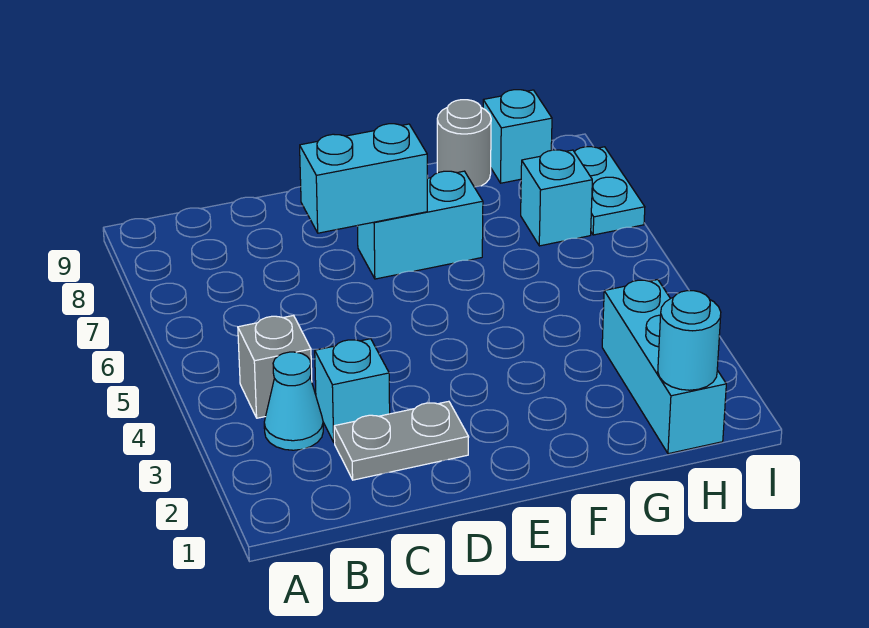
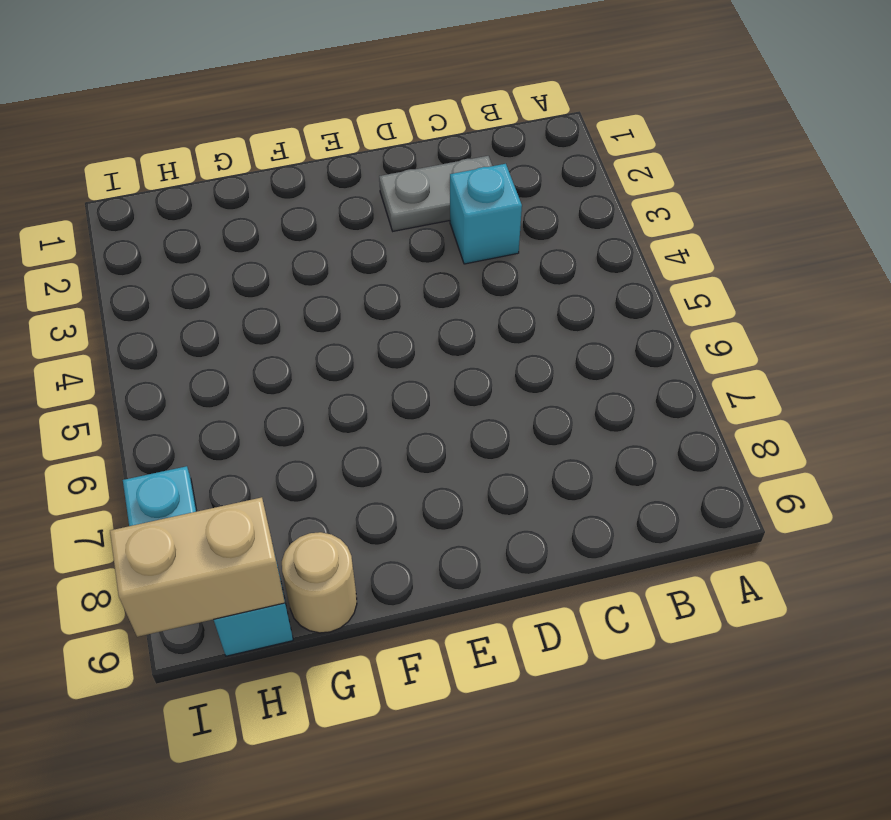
tan round brick G9 level 1 -> grey round brick G9 level 1
tan brick H9:I9 level 2 -> none
none -> cyan cone B3 level 1
none -> grey brick B4 level 1
none -> cyan brick E7:F7 level 1

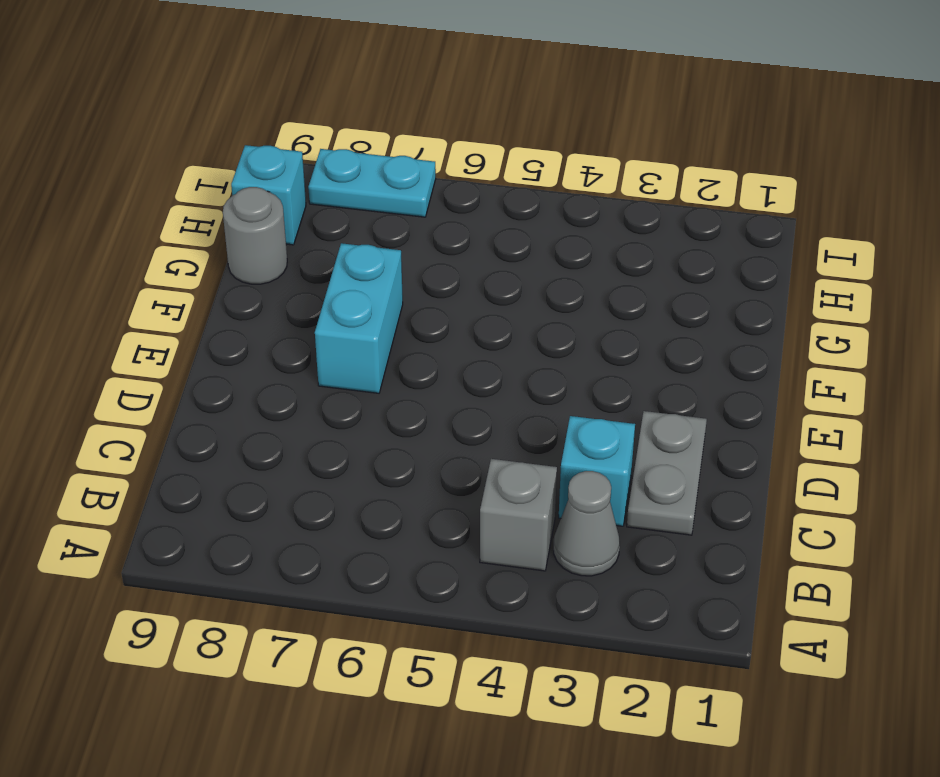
grey cone B3 level 1 -> cyan cone B3 level 1
none -> cyan brick H1:H3 level 1
none -> cyan brick H7 level 1
none -> cyan brick D7:E7 level 2

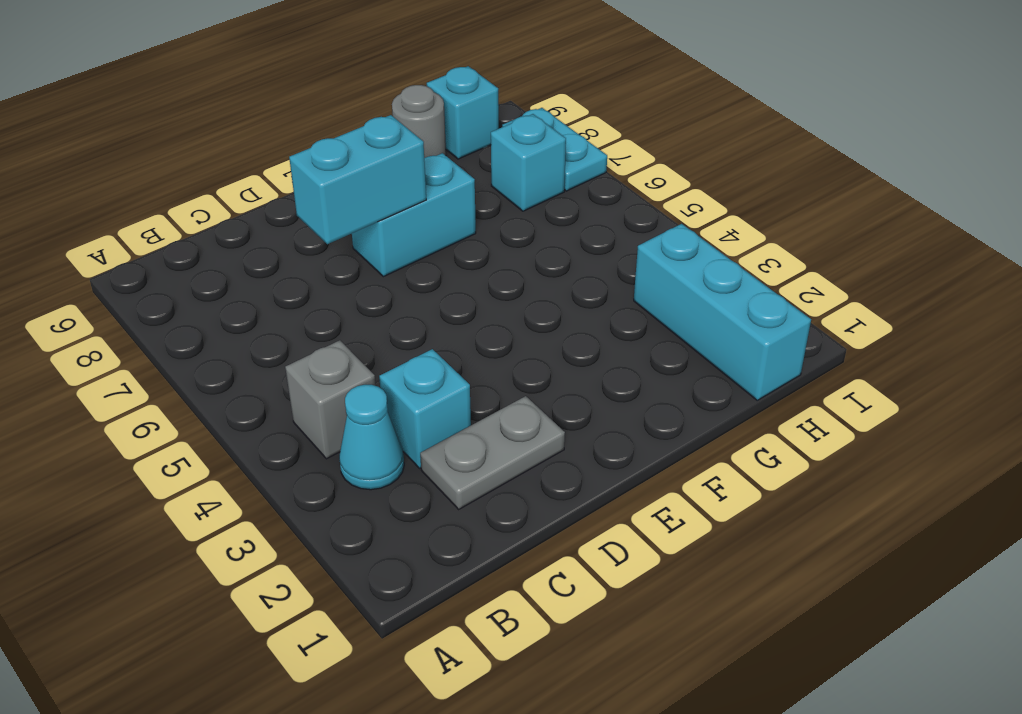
none -> cyan round brick H1 level 2

